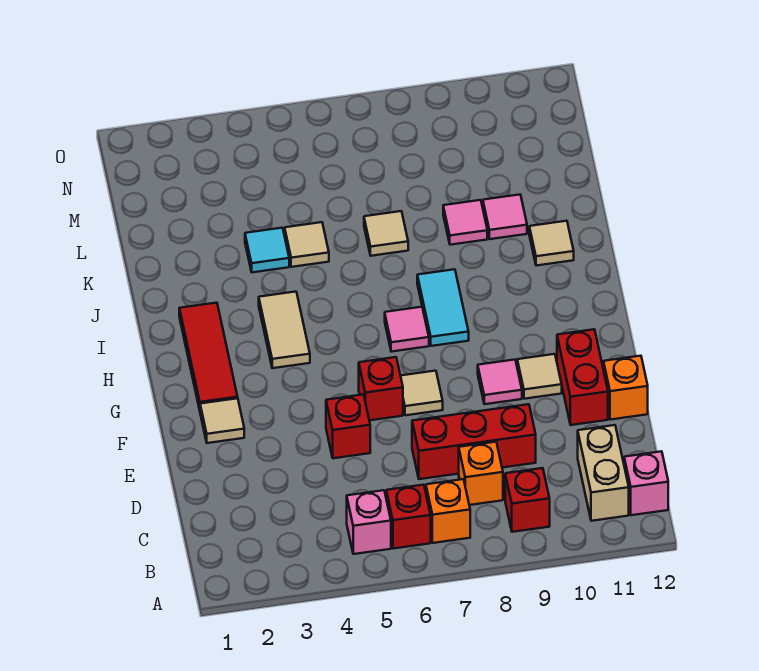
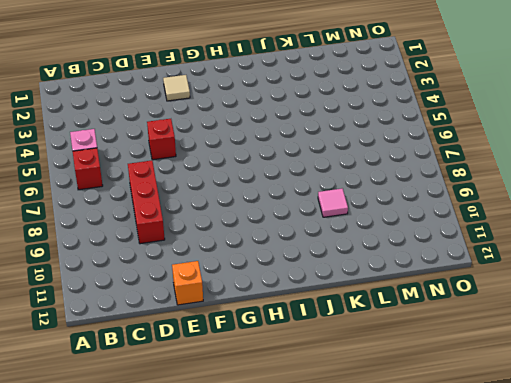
none -> orange brick B7 level 1
none -> red brick B9 level 1
none -> tan brick B11:C11 level 1

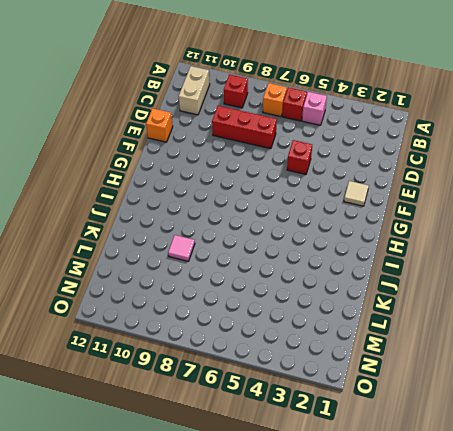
none -> pink brick B12 level 1
none -> orange brick C8 level 1
none -> red brick E11:F11 level 1

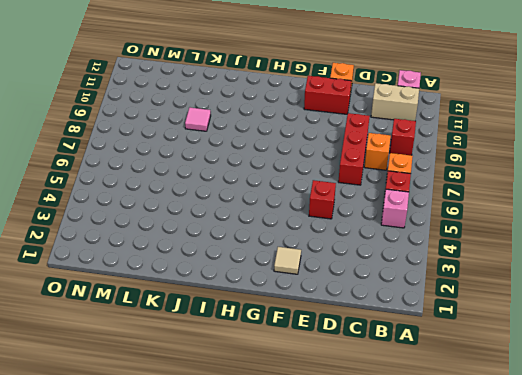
none -> red brick F6 level 1
none -> tan tile F7 level 1
none -> pink tile F9 level 1

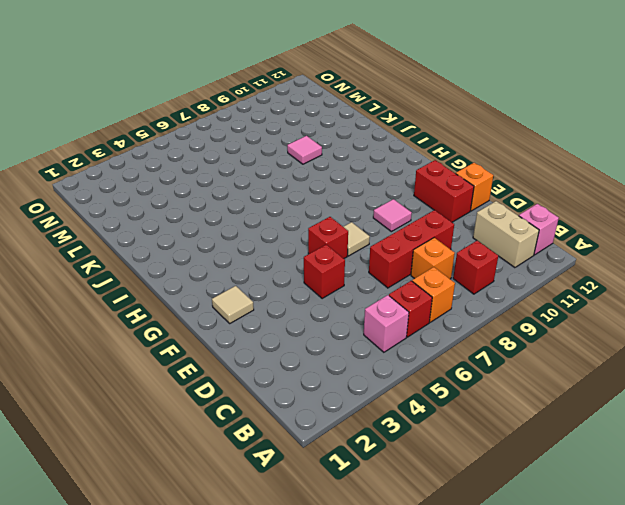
none -> tan tile F10 level 1
none -> red tile G2:I2 level 1
none -> tan tile H4:I4 level 1

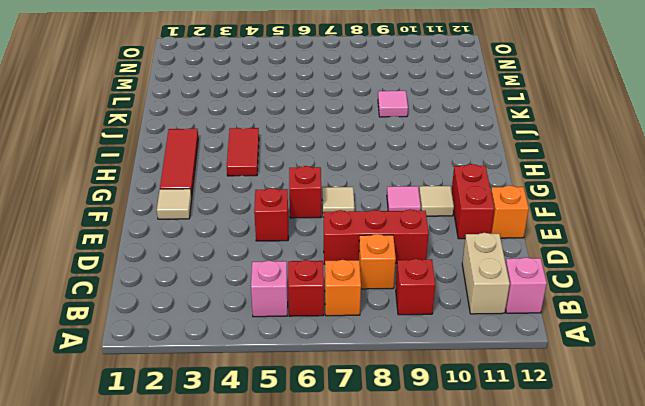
red tile H4:I4 level 1 -> tan tile H4:I4 level 1
none -> pink tile H7 level 1
none -> cyan tile H8:I8 level 1
none -> tan tile J11 level 1

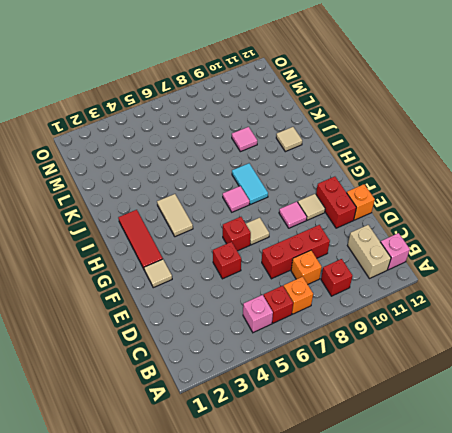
none -> cyan tile K4 level 1
none -> tan tile K5 level 1
none -> tan tile K7 level 1

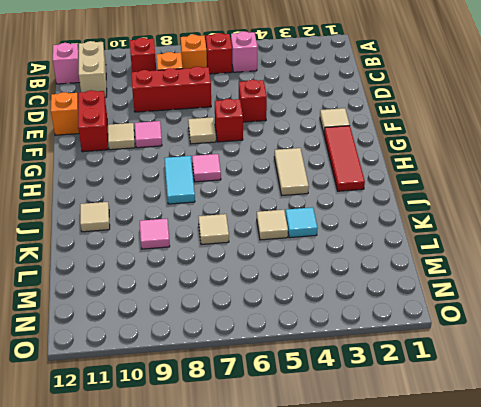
none -> pink tile K10 level 1

